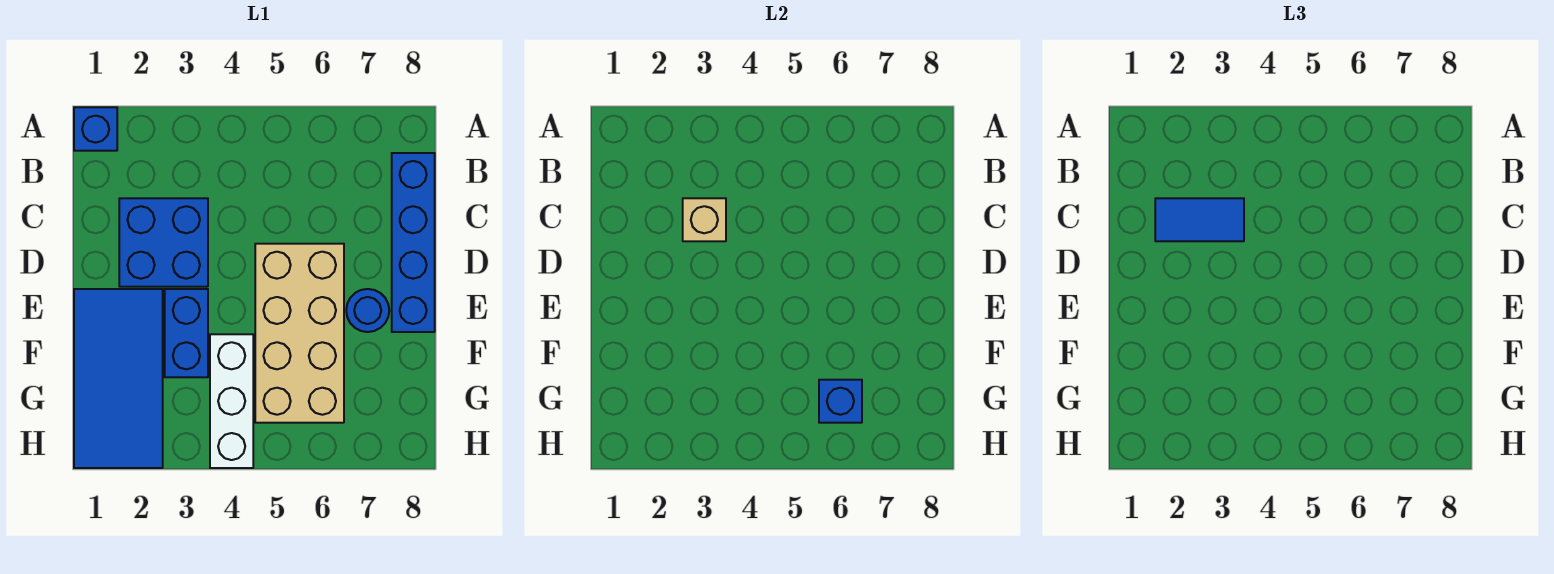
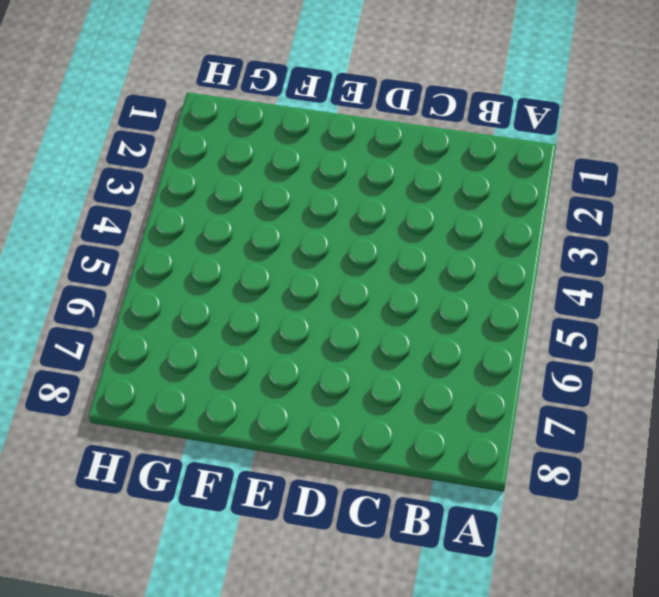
none -> blue brick A1 level 1
none -> blue brick B8:E8 level 1

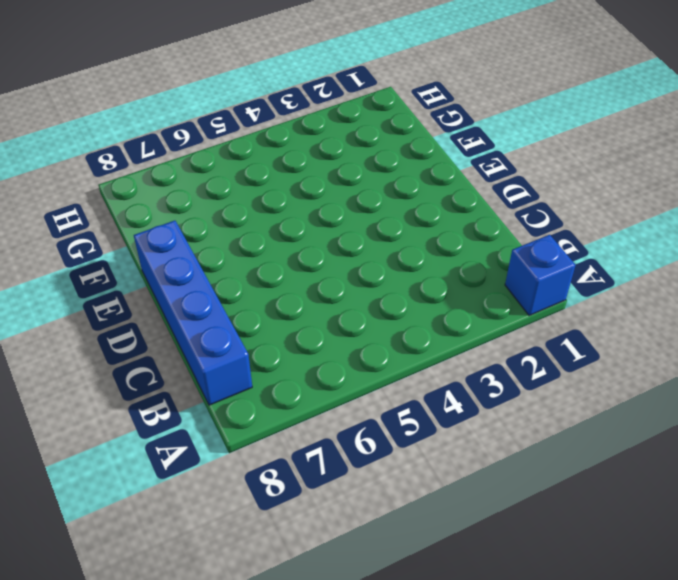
none -> blue brick C2:D3 level 1
none -> tan brick D5:G6 level 1

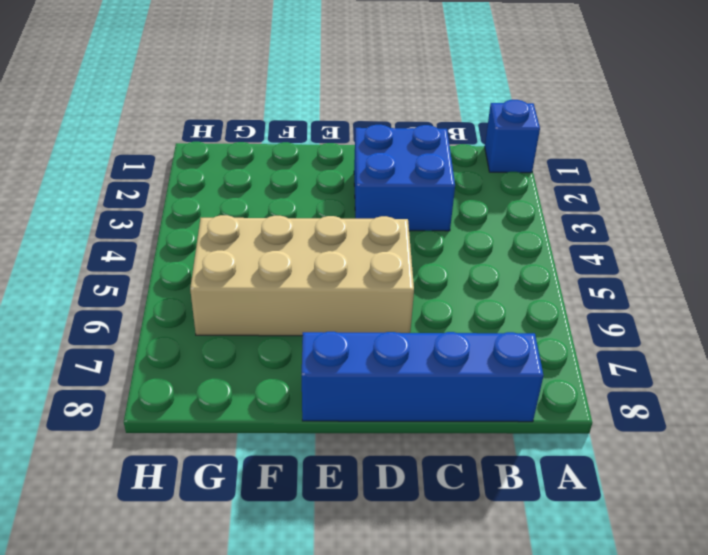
none -> blue tile E1:H2 level 1
none -> blue brick E3:F3 level 1

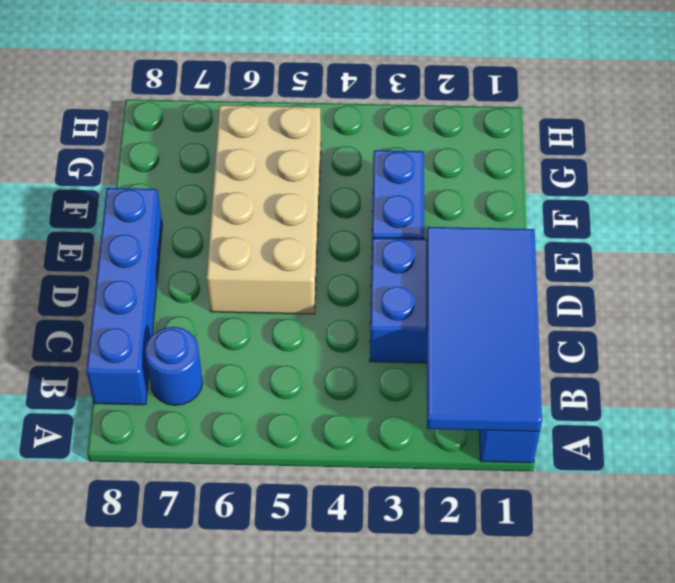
blue tile A1:D2 level 2 -> blue tile E1:H2 level 1
blue round brick B7 level 1 -> blue round brick E7 level 1
none -> white brick F4:H4 level 1
none -> tan brick C3 level 2

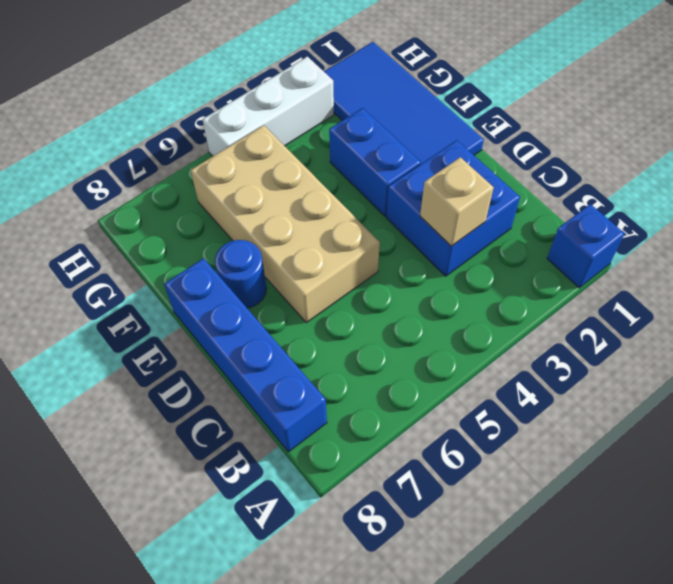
white brick H3:H5 level 1 -> white brick F4:H4 level 1
none -> blue brick G6 level 2
none -> blue tile C2:C3 level 3

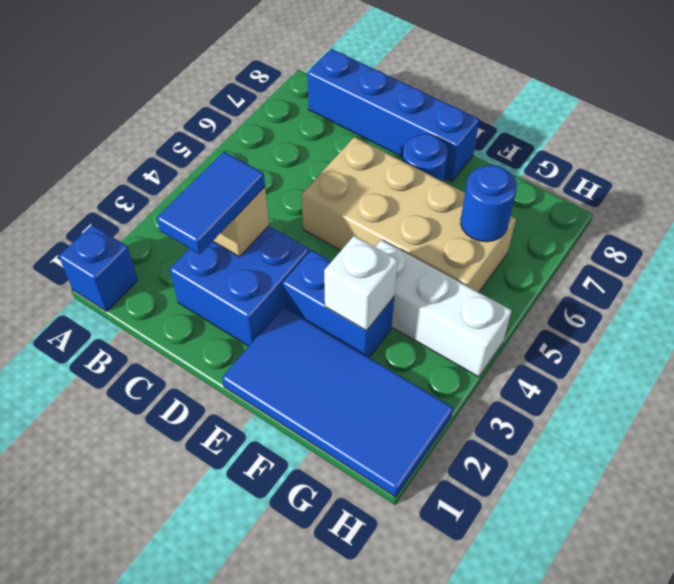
white brick F3 level 2 -> none
blue round brick G6 level 2 -> blue brick G6 level 2

